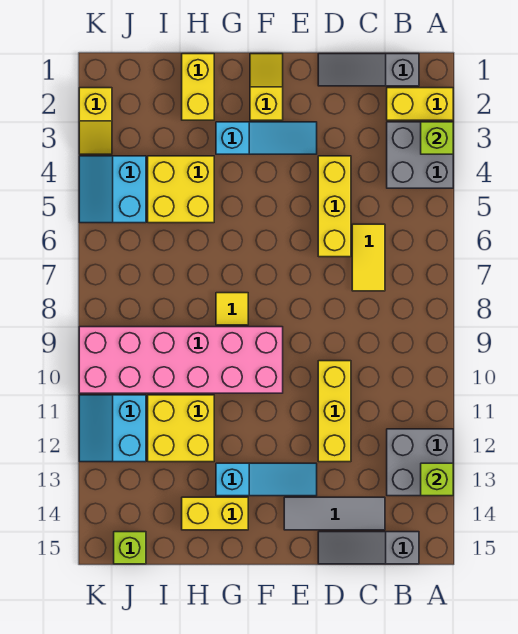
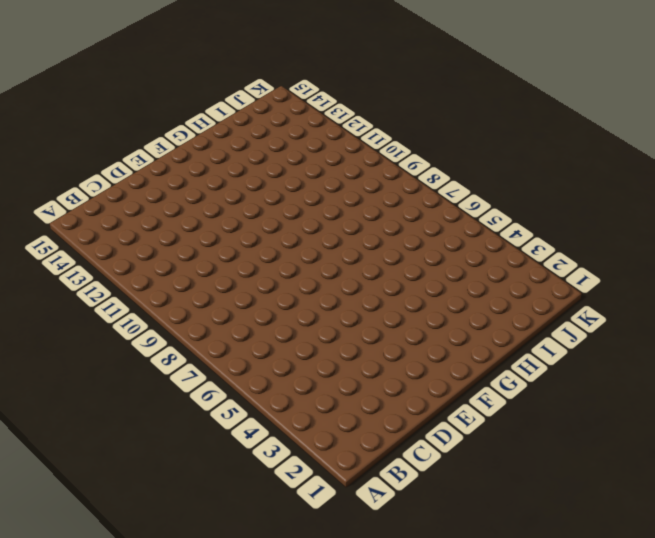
none -> yellow brick A2:B2 level 1
none -> grey brick A3:B4 level 1
none -> grey brick A12:B13 level 1

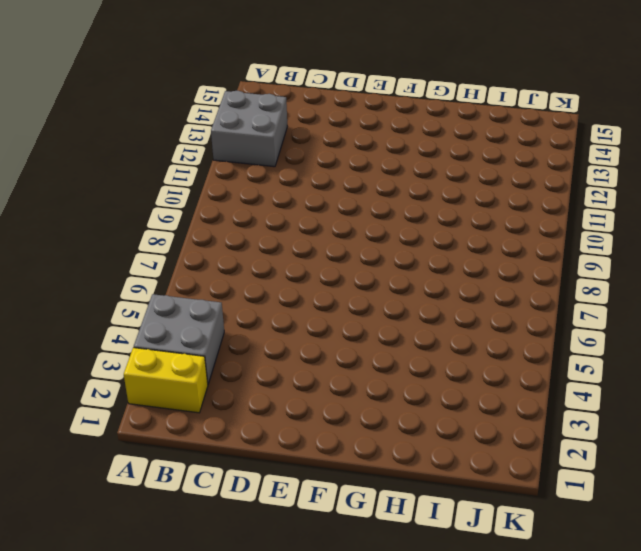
none -> grey slope B1:D1 level 1 top B
none -> grey slope B15:D15 level 1 top B
none -> yellow tile C6:C7 level 1

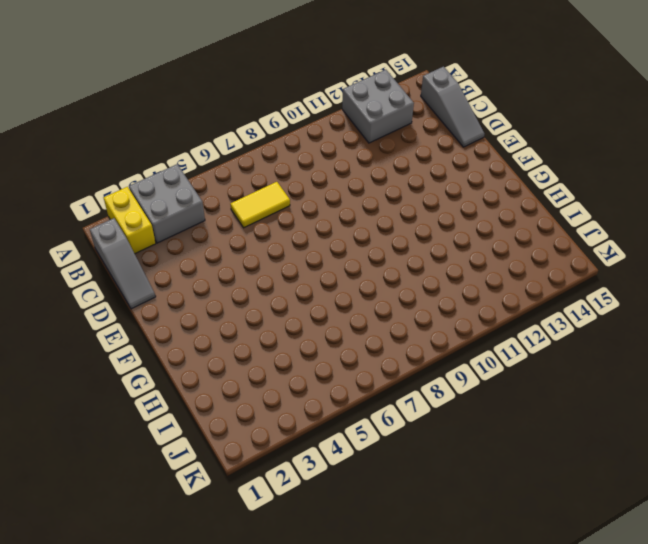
none -> grey tile C14:E14 level 1
none -> yellow brick D4:D6 level 1
none -> yellow brick D10:D12 level 1

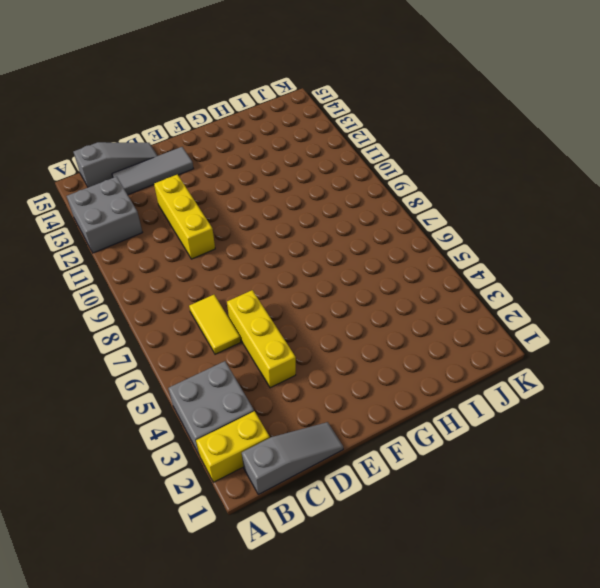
none -> cyan slope E3:G3 level 1 top G
none -> cyan slope E13:G13 level 1 top G
none -> yellow slope F1:F2 level 1 top 2

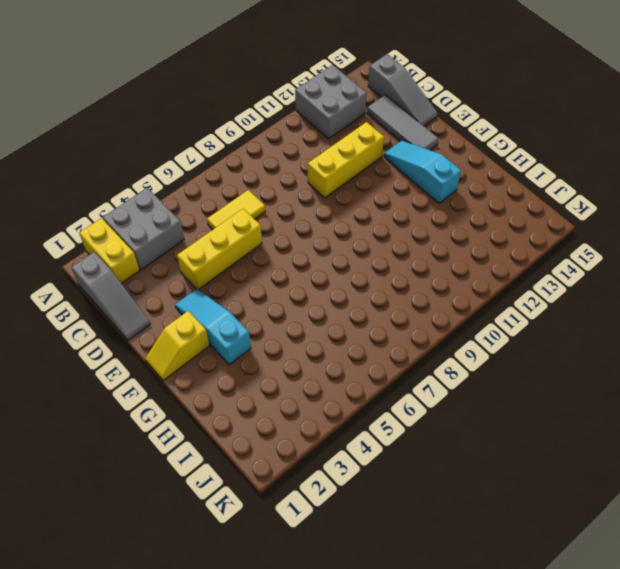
none -> pink brick F9:K10 level 1
none -> yellow tile G8 level 1
none -> yellow brick G14:H14 level 1

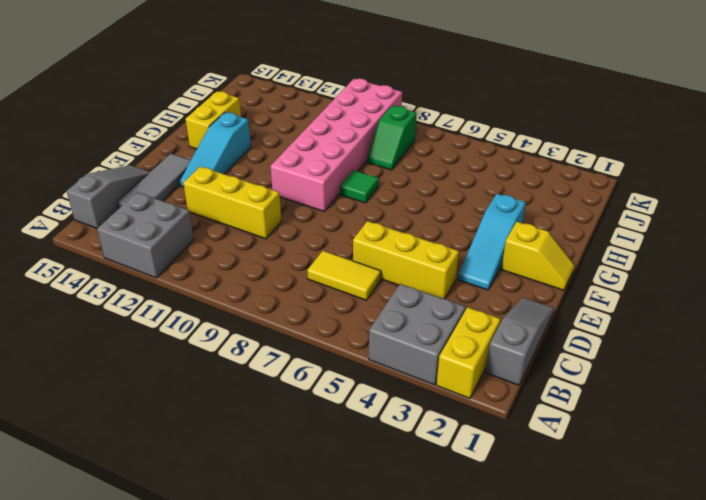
green tile G8 level 1 -> yellow tile G8 level 1
green slope I8:J8 level 1 top J -> none
none -> yellow brick H1:H2 level 1
none -> yellow brick H4:I5 level 1
none -> yellow brick H11:I12 level 1

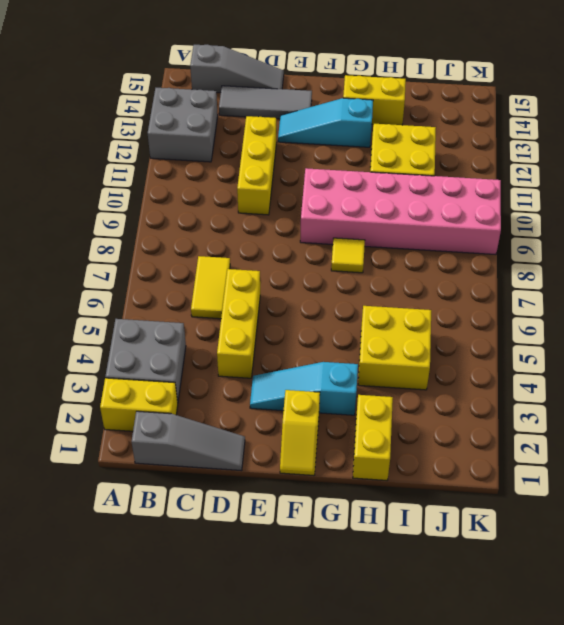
none -> cyan slope J4:K5 level 1 top J
none -> cyan slope J11:K12 level 1 top J
none -> lime brick J15 level 1

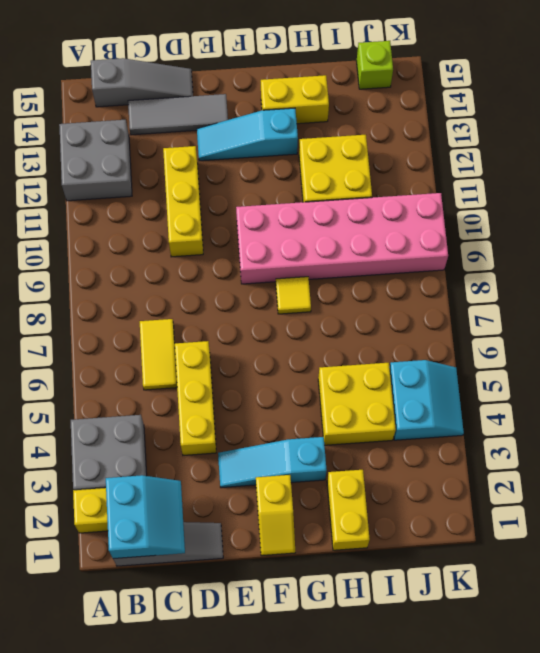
cyan slope B1:C2 level 2 top B -> cyan slope J11:K12 level 1 top J
none -> yellow slope K2:K3 level 1 top 2
none -> lime brick A3 level 2
none -> lime brick A13 level 2

